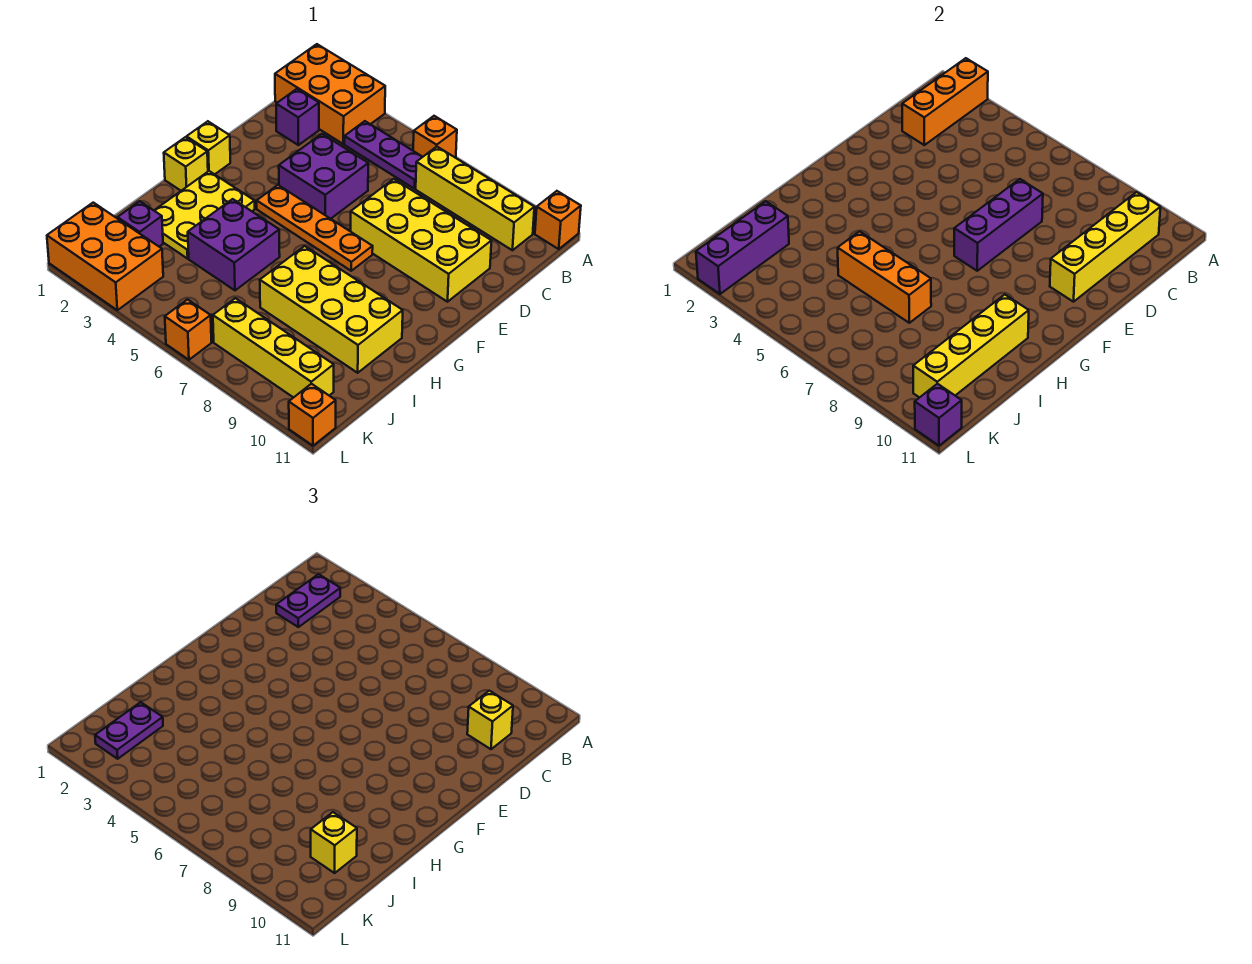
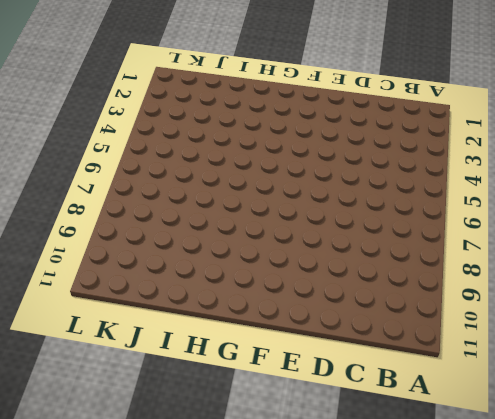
none -> orange brick A1:B3 level 1
none -> orange brick A6 level 1
none -> orange brick A11 level 1
none -> purple plate B4:B6 level 1

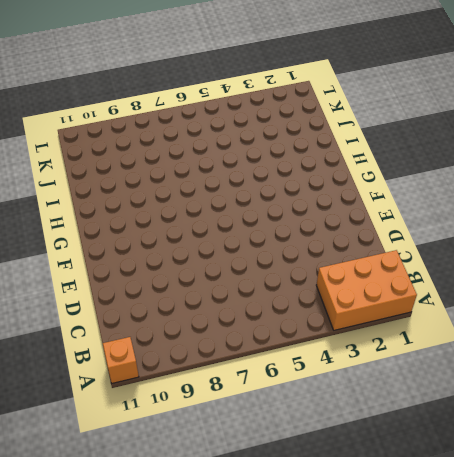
none -> orange brick A6 level 1
none -> purple plate B4:B6 level 1
none -> yellow brick B7:B10 level 1
none -> purple brick C2 level 1

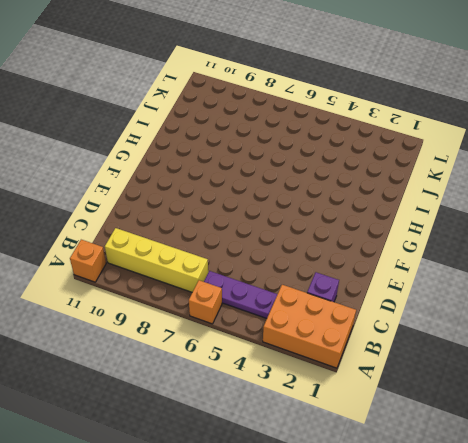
none -> purple brick D4:E5 level 1
none -> yellow brick D7:E10 level 1
none -> yellow brick F1 level 1
none -> orange plate F4:F7 level 1

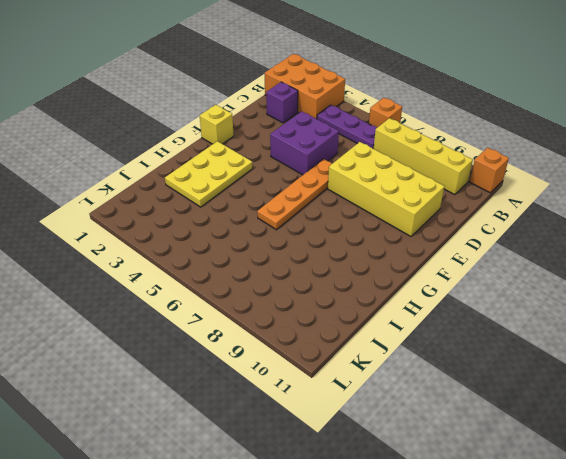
orange plate E6:H6 level 1 -> orange plate F4:F7 level 1
none -> yellow brick G1 level 1
none -> purple brick H4:I5 level 1
none -> yellow brick H7:I10 level 1
none -> purple brick J2 level 1

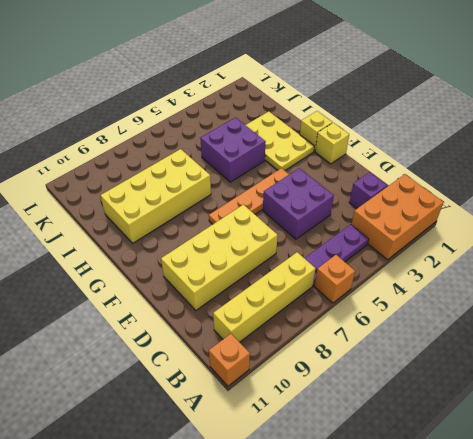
none -> purple brick J2 level 1
none -> orange brick K1:L3 level 1
none -> yellow brick K7:K10 level 1
none -> orange brick L6 level 1

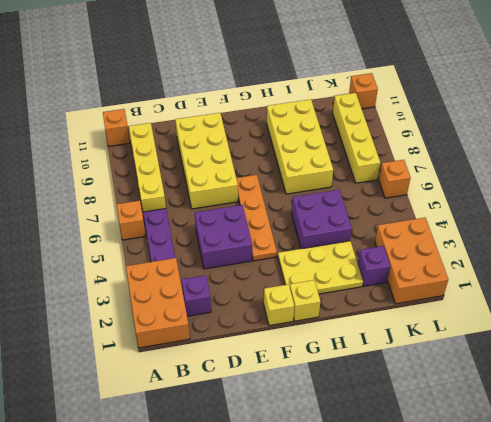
none -> orange brick A2:C2 level 2
none -> yellow brick B10:E10 level 2
none -> purple brick D7:F7 level 2
none -> yellow brick H10:K10 level 2

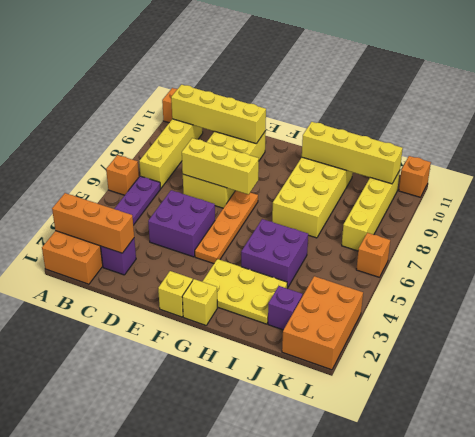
yellow brick D7:F7 level 2 -> purple brick D7:F7 level 2
none -> orange brick I5:I7 level 2
none -> purple brick J2:L2 level 2
none -> purple brick L11 level 2
none -> purple plate B2:C2 level 3

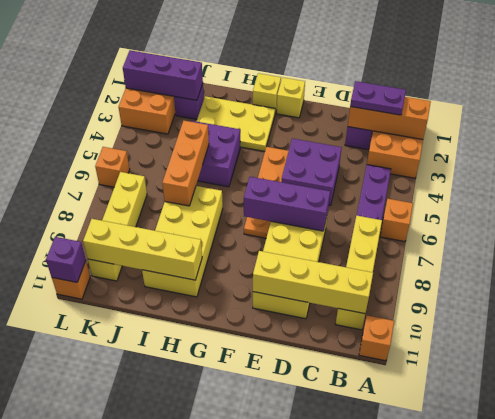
none -> yellow brick C10 level 3
none -> purple plate J2:K2 level 3
none -> yellow brick J10 level 3

